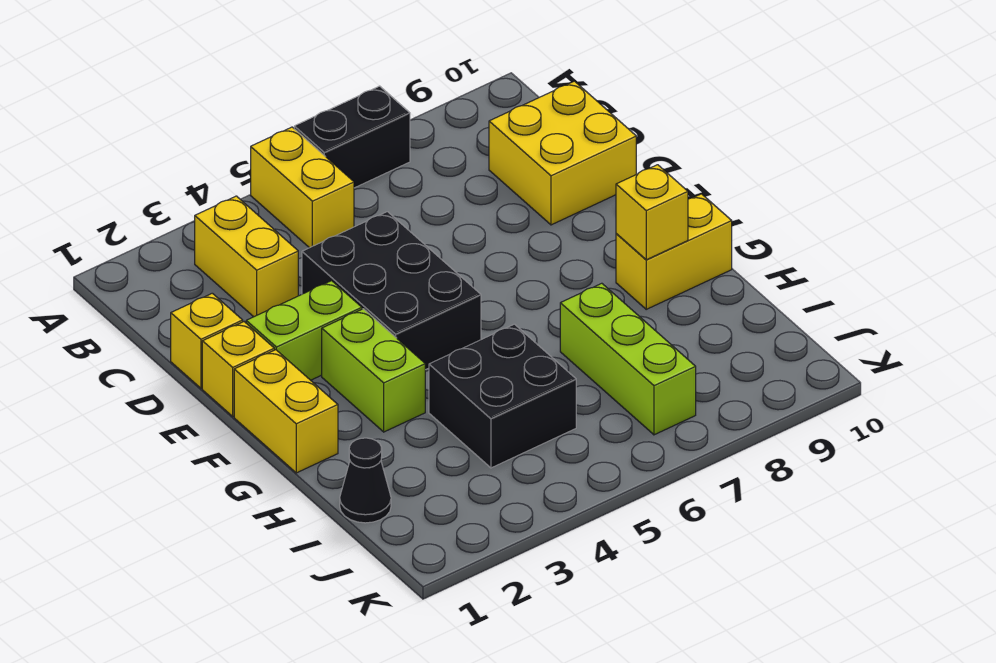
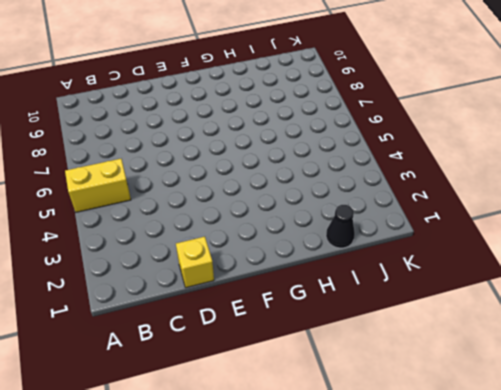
none -> black brick A6:A7 level 1
none -> yellow brick B3:C3 level 1
none -> yellow brick C9:D10 level 1

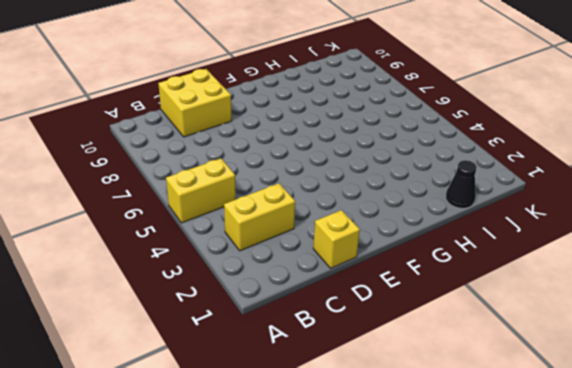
none -> black brick A6:A7 level 1
none -> black brick D4:F5 level 1
none -> yellow brick E1 level 1

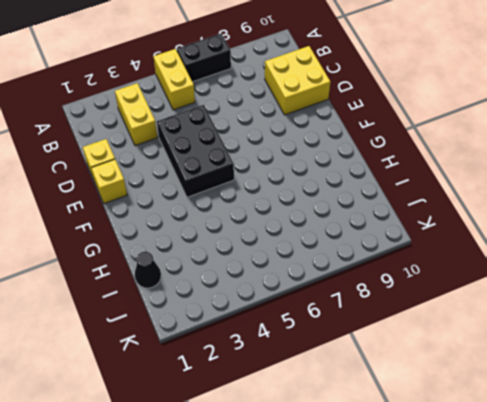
none -> lime brick E2:E3 level 1
none -> yellow brick F1:G1 level 1
none -> lime brick F3:G3 level 1

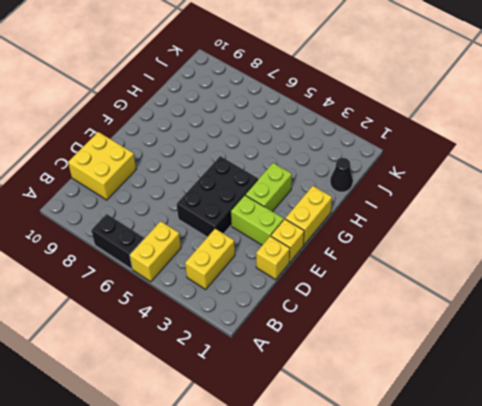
none -> yellow brick G9:G10 level 1
none -> black brick H4:I5 level 1
none -> lime brick H7:J7 level 1

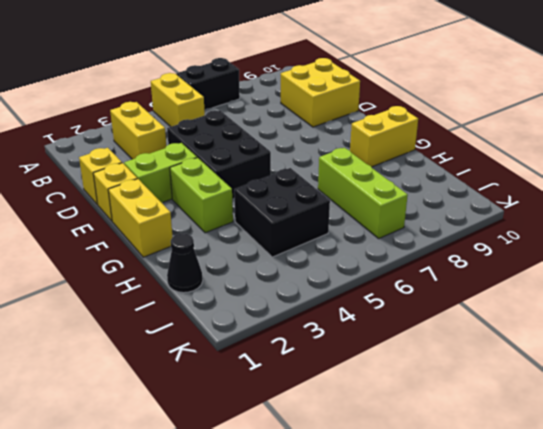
none -> yellow brick G9 level 2

